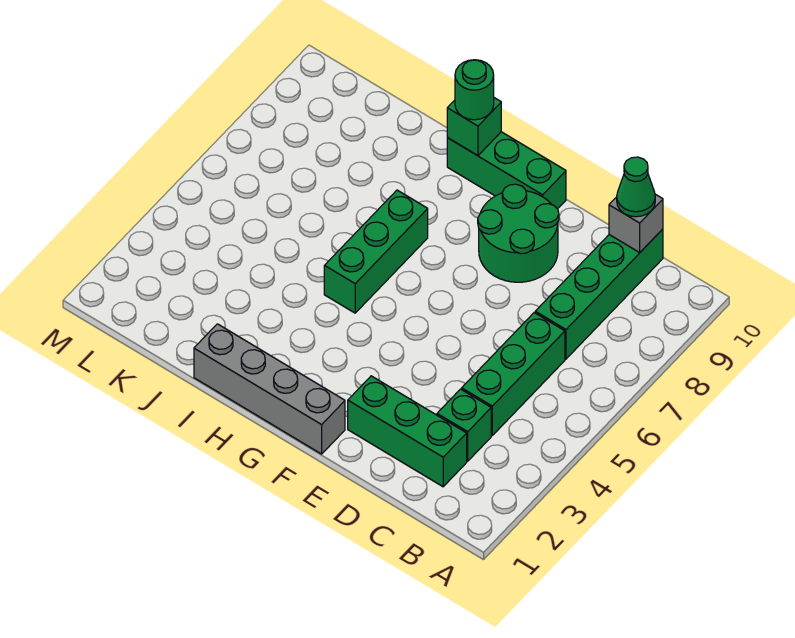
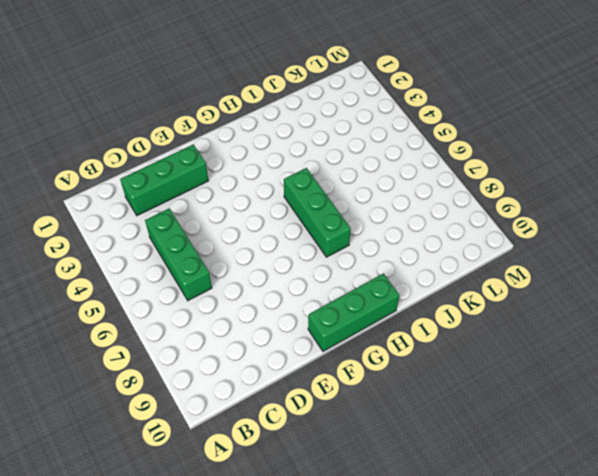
none -> green brick C3 level 1
none -> green brick C7:C10 level 1
none -> green round brick E8:F9 level 1

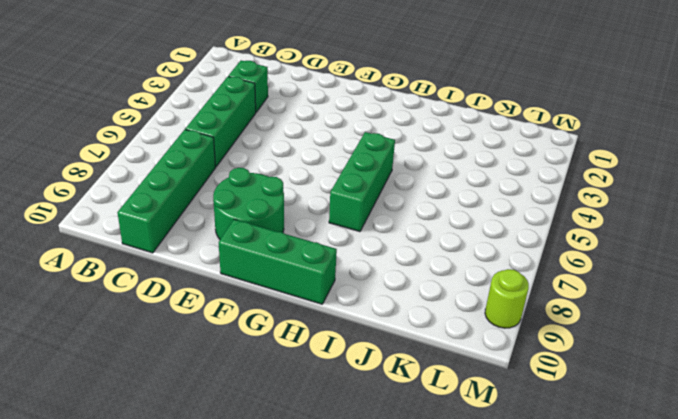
lime round brick M9 level 1 -> none
none -> green brick C2:E2 level 1
none -> grey brick F1:I1 level 1
none -> grey brick C10 level 2

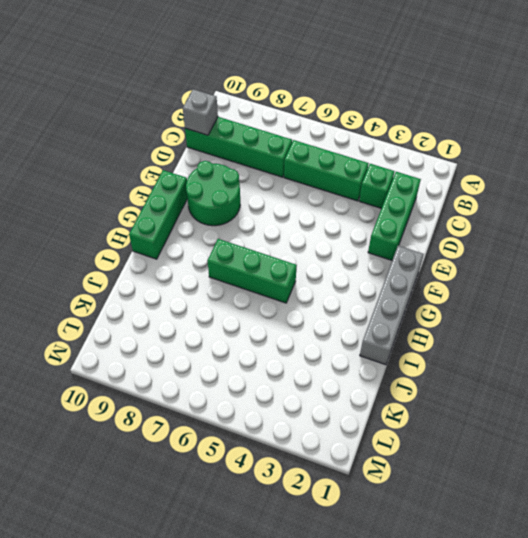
none -> green brick H10 level 2
none -> green cone C10 level 3
none -> green round brick H10 level 3

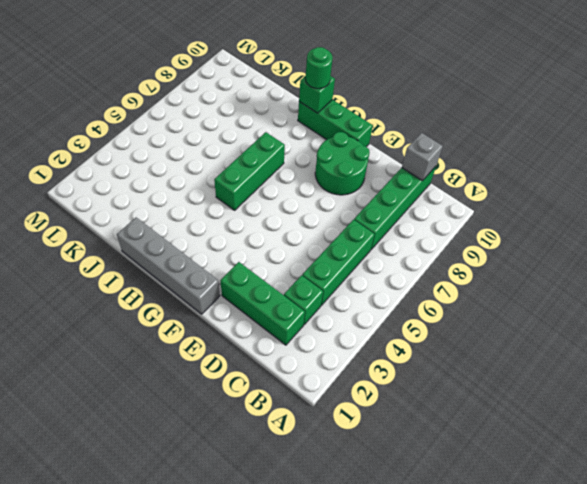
none -> green cone C10 level 3

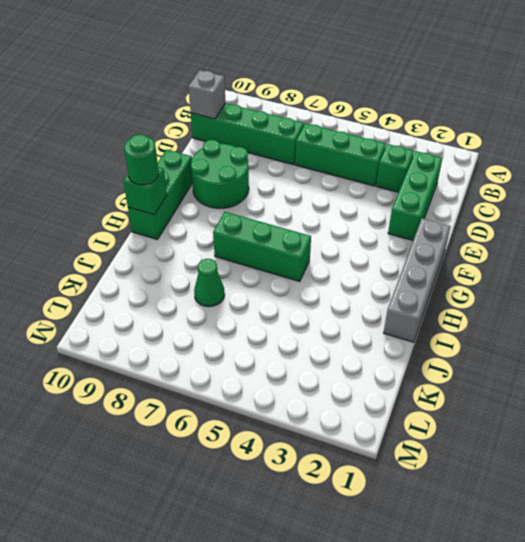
green cone J7 level 1 -> green cone C10 level 3

